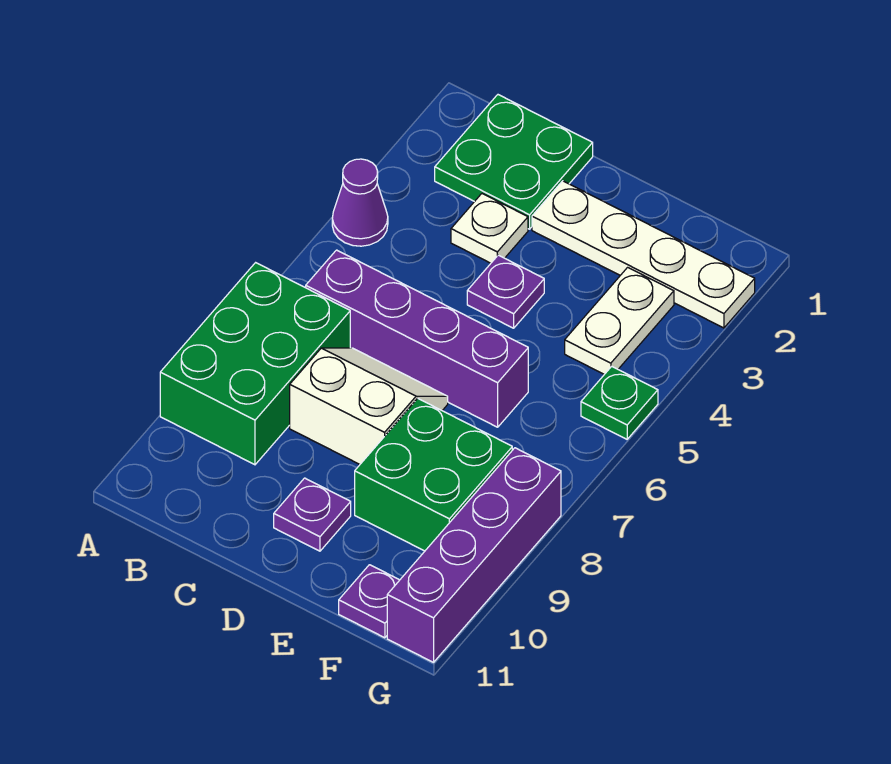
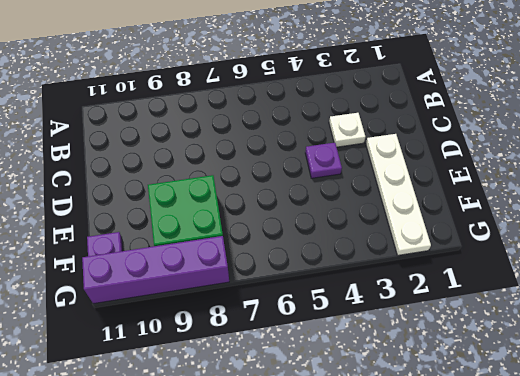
none -> purple cone A4 level 1
none -> green brick A7:B9 level 1
none -> green plate B1:C2 level 1

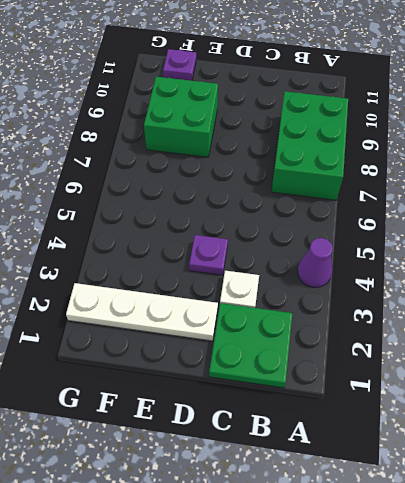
none -> purple brick B6:E6 level 1
none -> white slope C7:D8 level 1 top 8
none -> purple plate D10 level 1

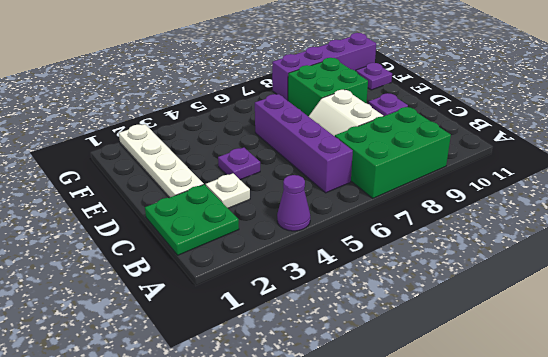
none -> white plate F3:F4 level 1
none -> green plate G5 level 1

